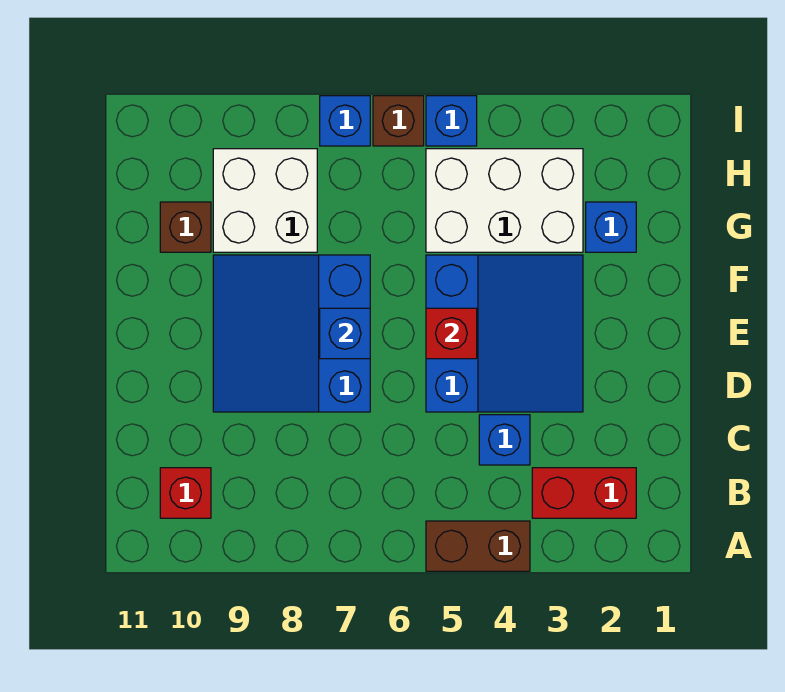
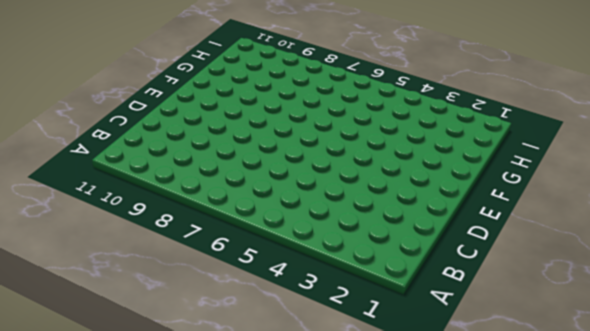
none -> brown brick A4:A5 level 1
none -> red brick B2:B3 level 1
none -> red brick B10 level 1

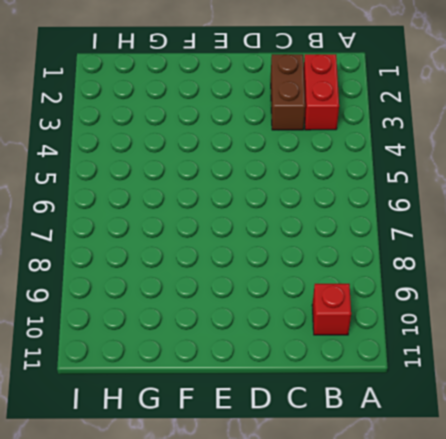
brown brick C2:C3 level 1 -> brown brick A4:A5 level 1
none -> blue brick C4 level 1
none -> blue slope D3:F5 level 1 top 5
none -> blue slope D7:F9 level 1 top 7

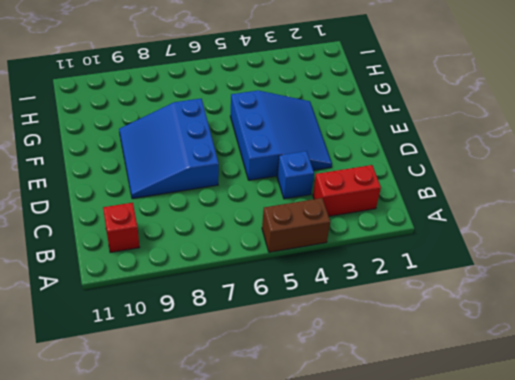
none -> blue brick G2 level 1
none -> white brick G3:H5 level 1
none -> white brick G8:H9 level 1

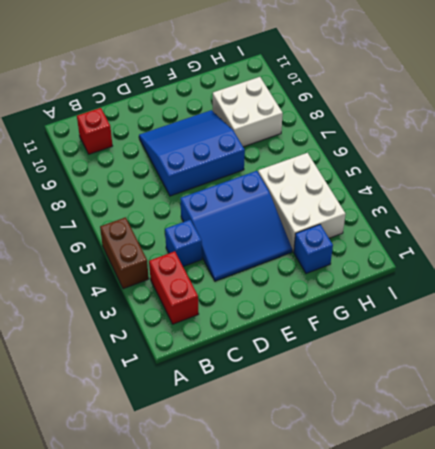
none -> brown brick G10 level 1
none -> blue brick I5 level 1
none -> brown brick I6 level 1

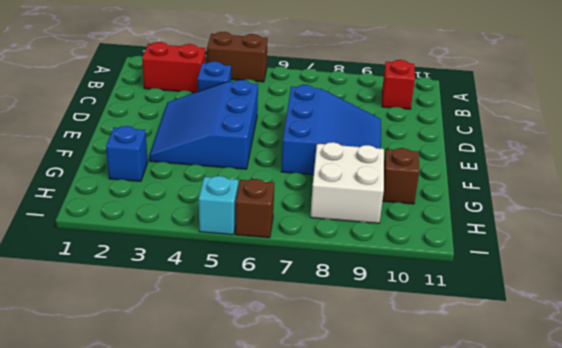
cyan brick I5 level 1 -> blue brick I5 level 1
none -> white brick G3:H5 level 1
none -> blue brick I7 level 1
none -> red brick E5 level 2

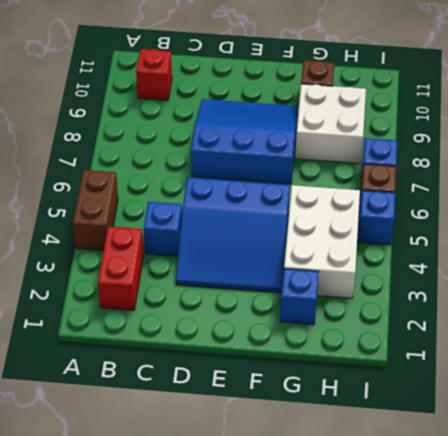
none -> red brick E5 level 2
none -> blue brick E7 level 2

